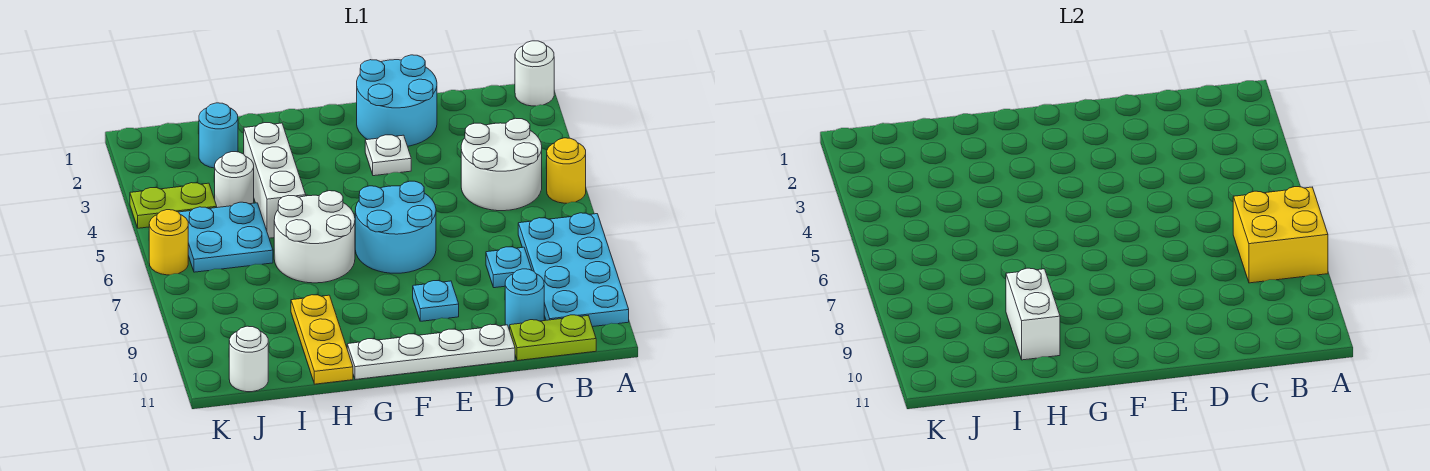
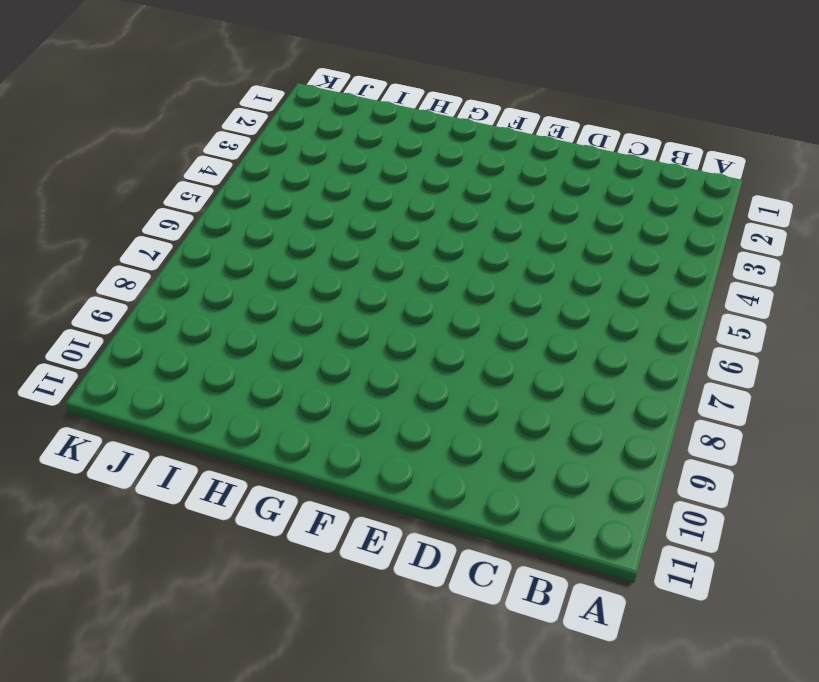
none -> white round brick A1 level 1
none -> yellow round brick A5 level 1
none -> cyan plate A7:B10 level 1

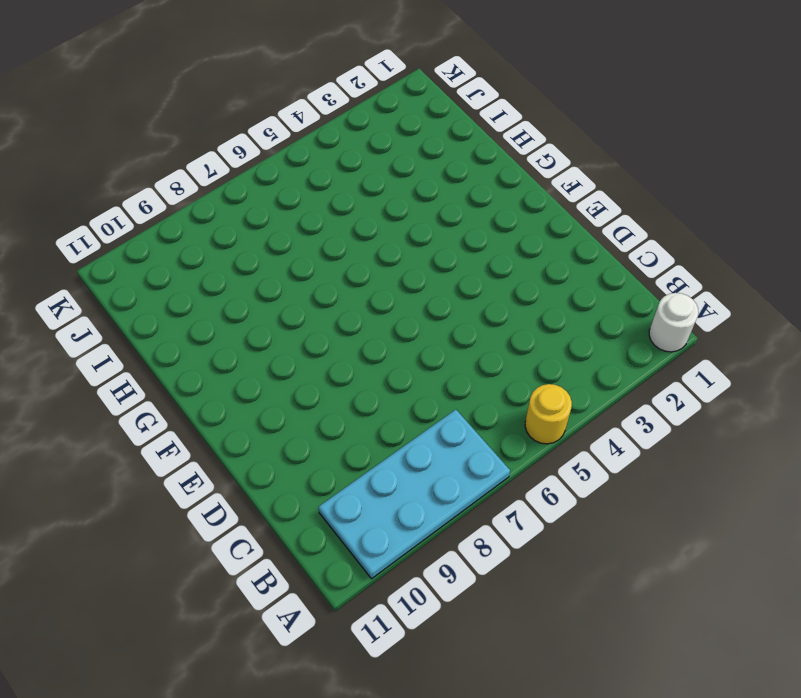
none -> white round brick B4:C5 level 1
none -> lime plate B11:C11 level 1
none -> cyan plate C8 level 1

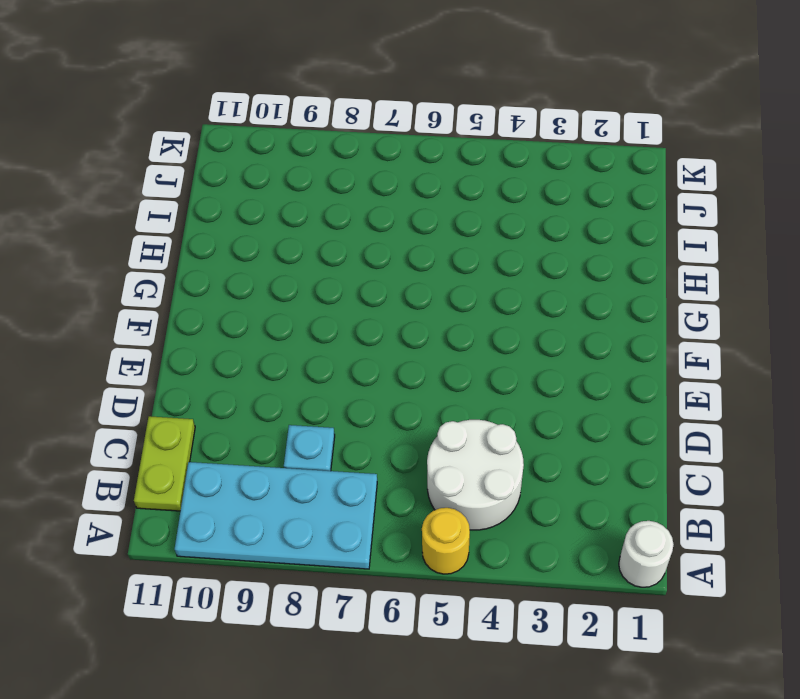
none -> cyan round brick C10 level 1
none -> cyan round brick D1:E2 level 1
none -> white plate D11:G11 level 1

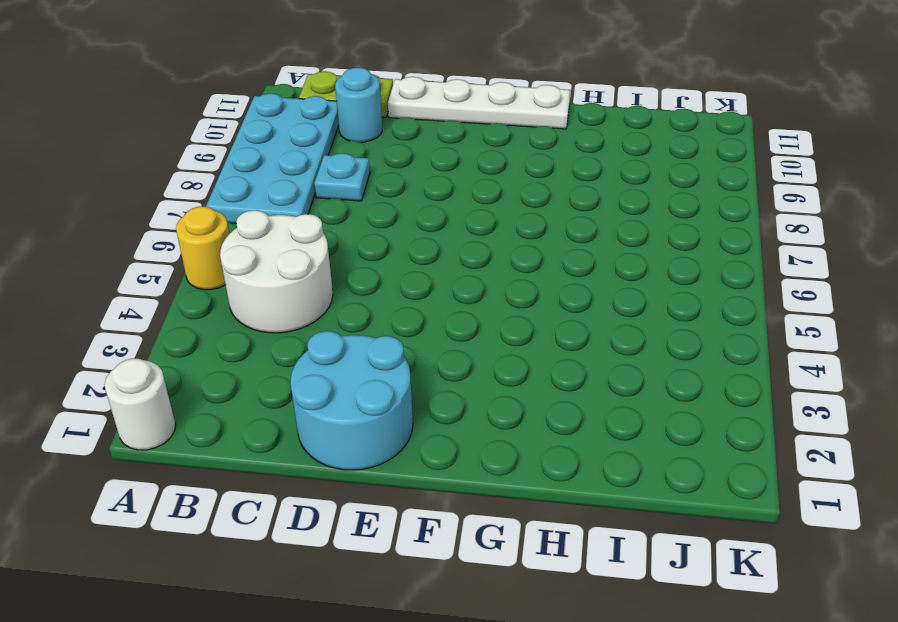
none -> white plate E3 level 1
none -> cyan round brick E6:F7 level 1
none -> cyan plate E9 level 1

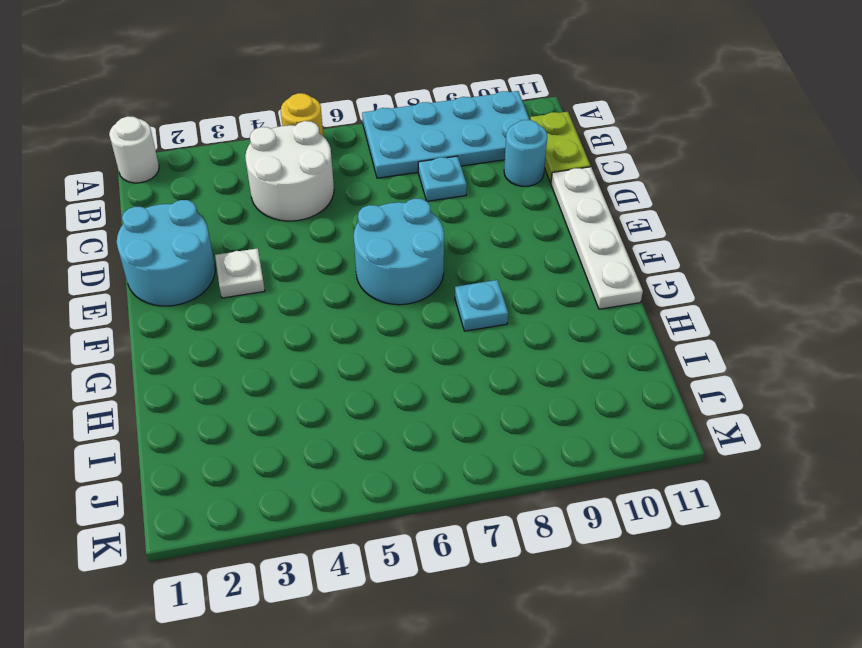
cyan plate G8 level 1 -> cyan plate E9 level 1
none -> white round brick G6:H7 level 1
none -> white brick H3:H5 level 1
none -> yellow plate H9:H11 level 1

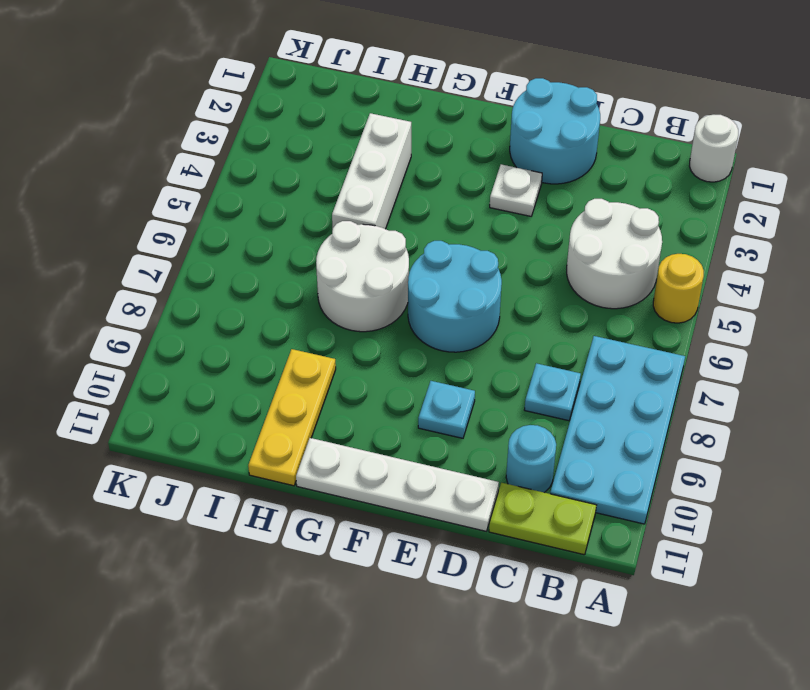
none -> cyan round brick I2 level 1
none -> white round brick I4 level 1
none -> cyan plate I5:J6 level 1

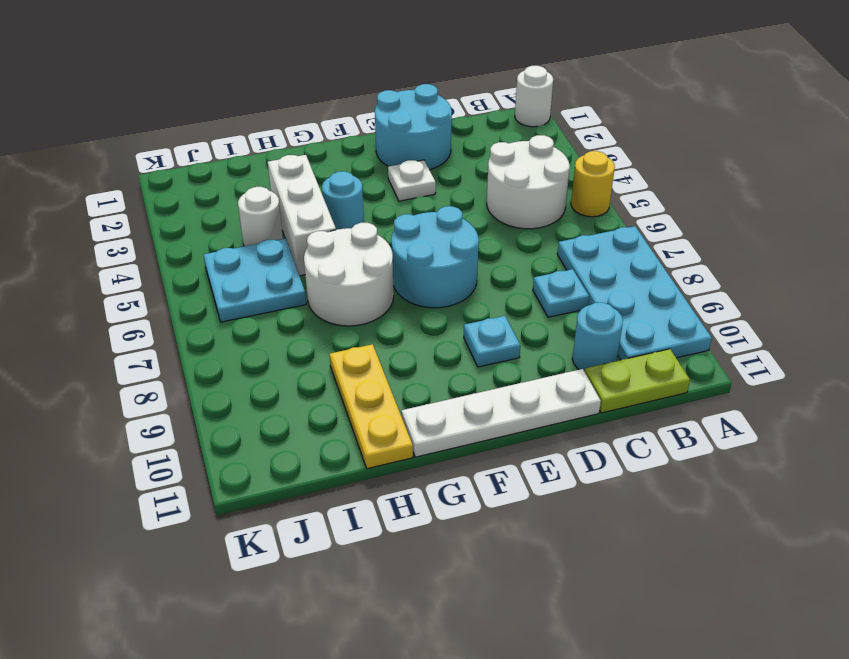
cyan round brick G4 level 1 -> cyan round brick I2 level 1
none -> lime plate J4:K4 level 1
none -> white round brick J11 level 1
none -> yellow round brick K6 level 1

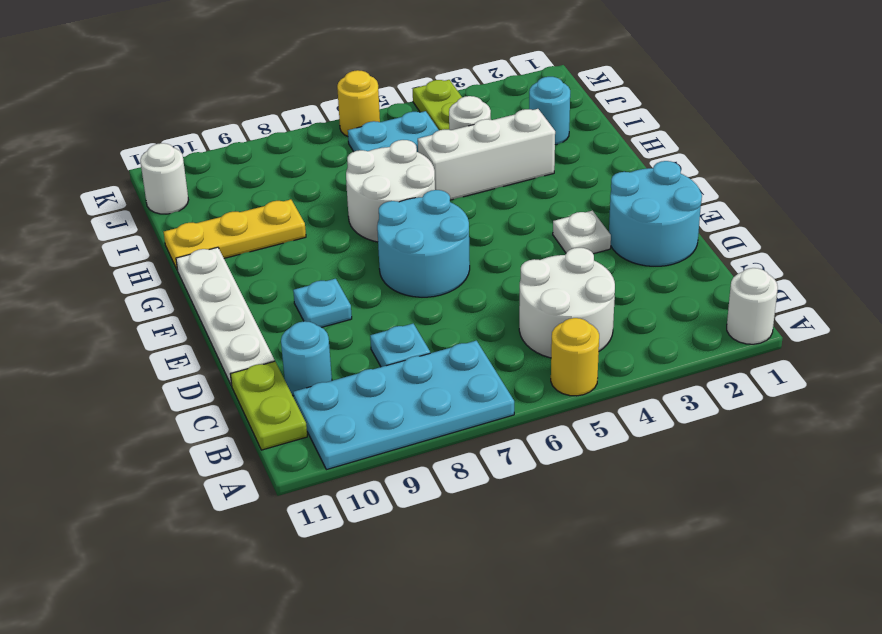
none -> yellow brick A7:B8 level 2
none -> white brick H9:H10 level 2

